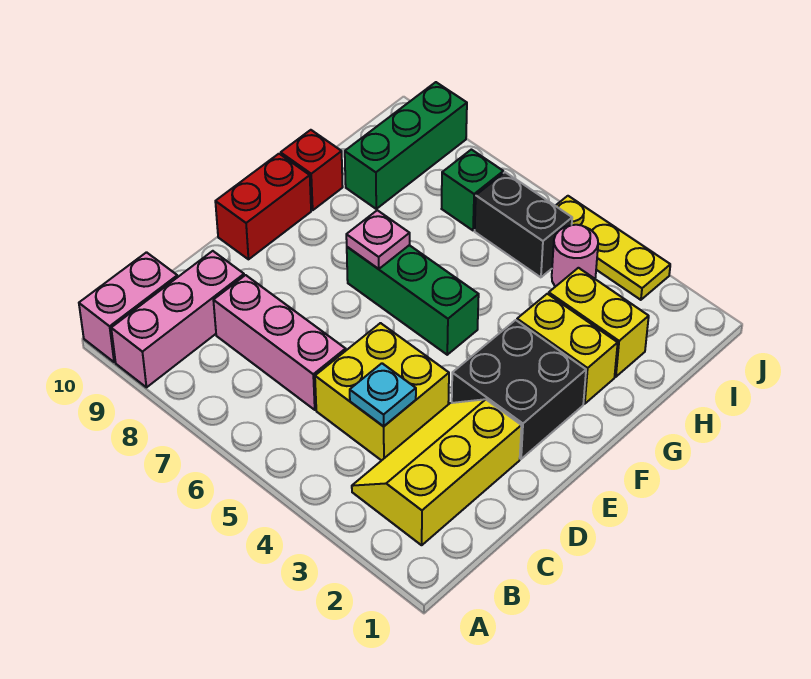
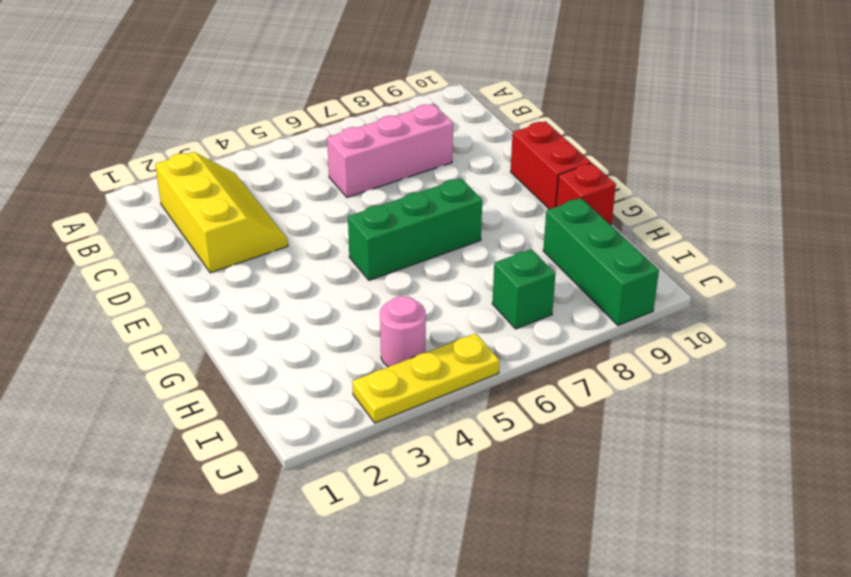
none -> pink brick A9:C9 level 1
none -> pink brick A10:B10 level 1
none -> yellow brick C4:D5 level 1

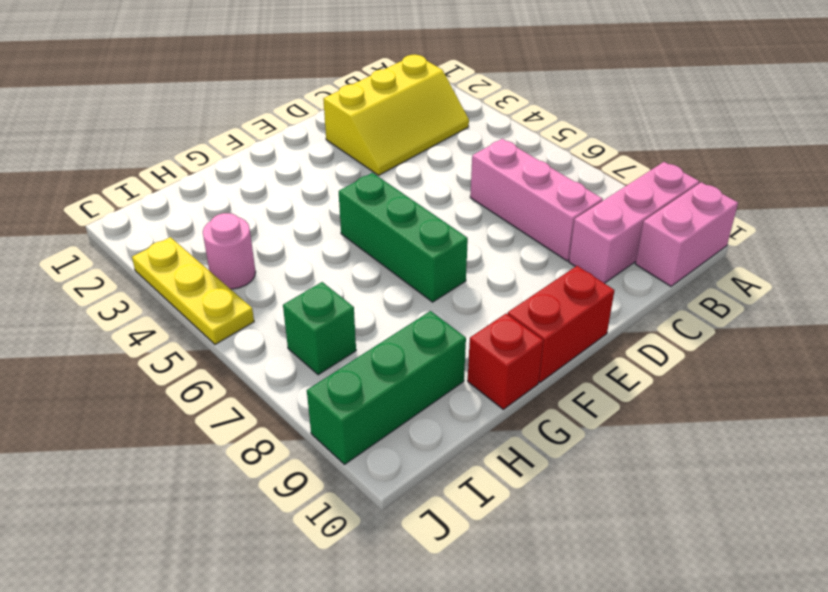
none -> yellow brick C4:D5 level 1
none -> black brick E2:F3 level 1
none -> yellow brick G2:G3 level 1

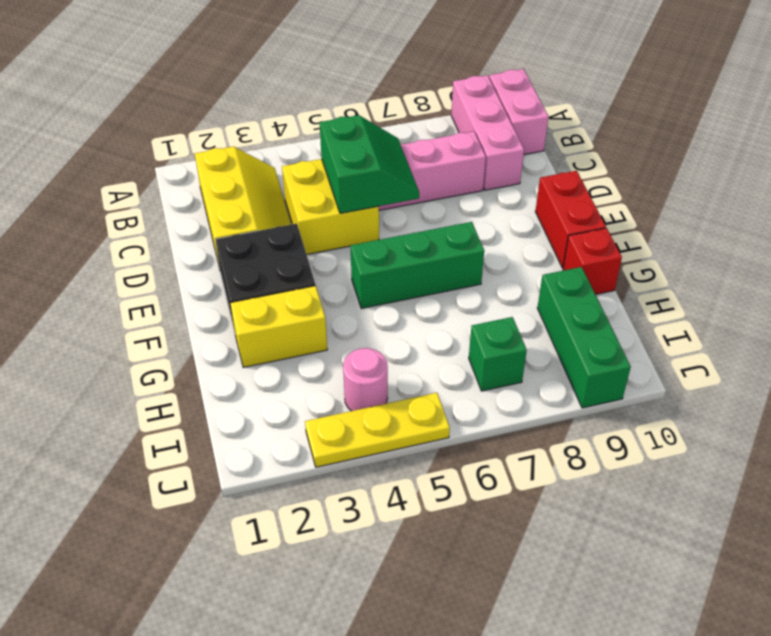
green slope C5:D6 level 2 top 5 -> none
none -> yellow brick H2:H3 level 1
none -> black brick I5:I6 level 1
none -> cyan plate C4 level 2

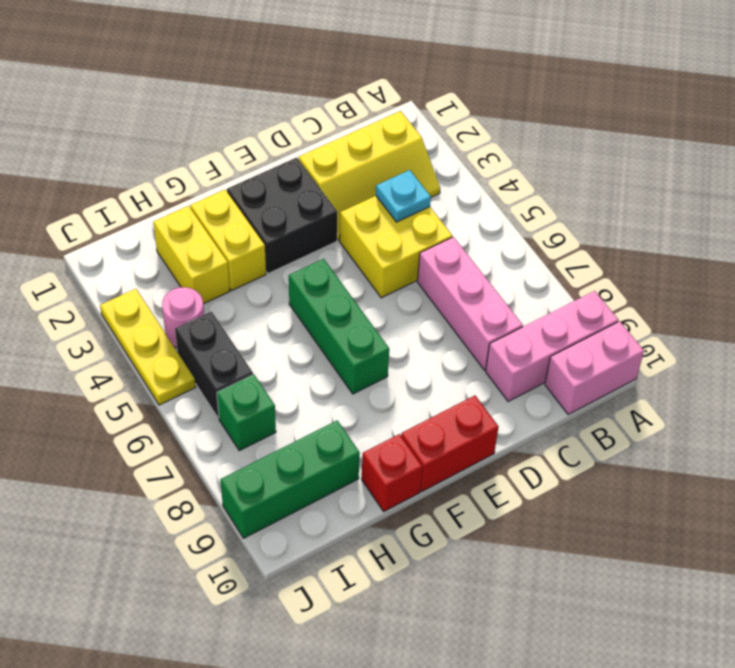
none -> pink plate F7 level 2

